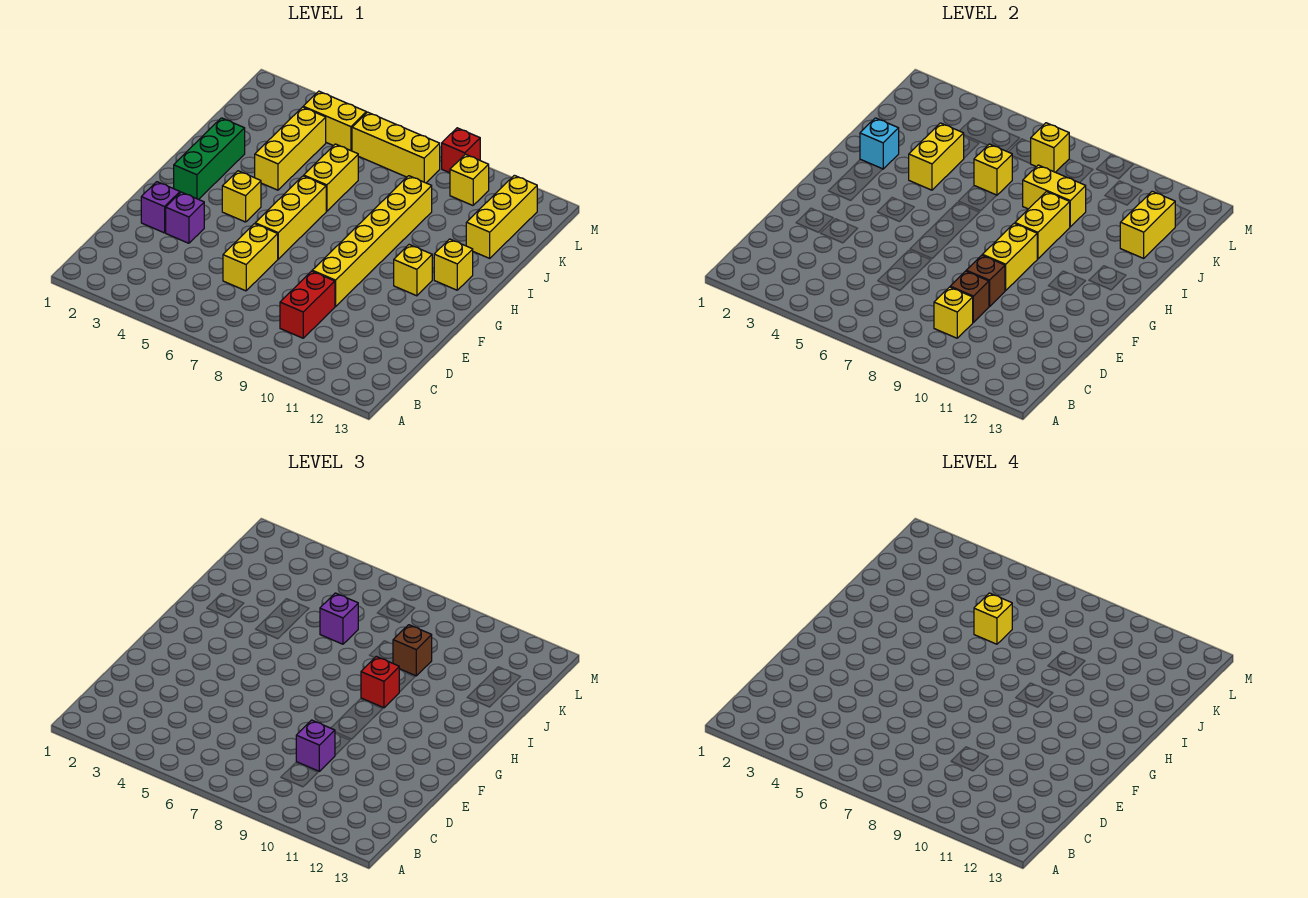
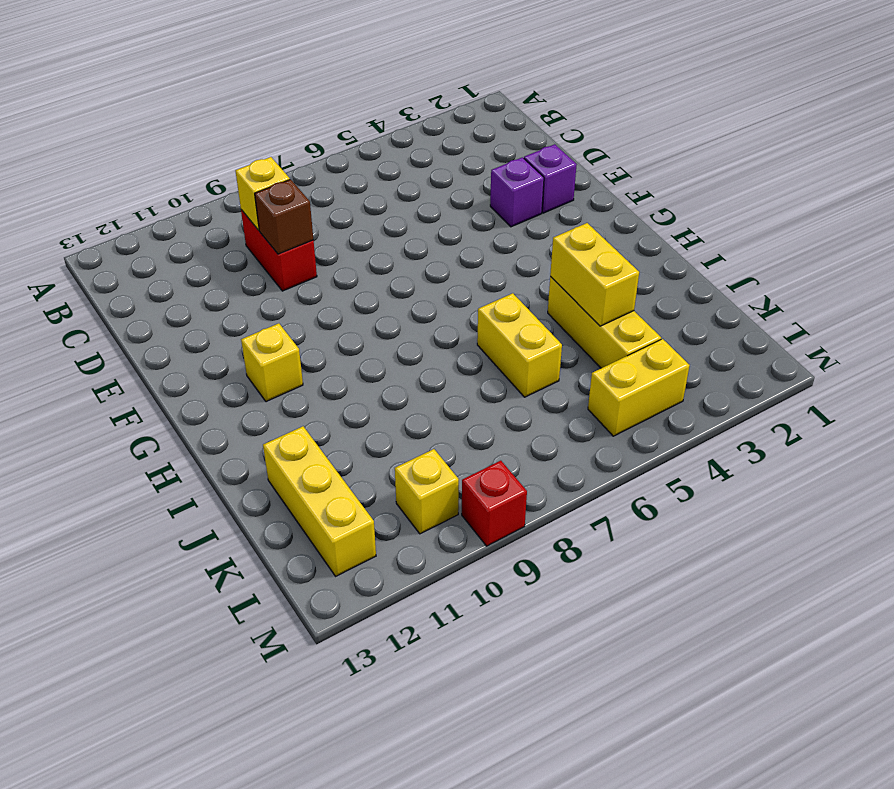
none -> yellow brick D6:E6 level 1
none -> yellow brick E9:J9 level 1
none -> yellow brick F6:H6 level 1
none -> green brick G2:I2 level 1

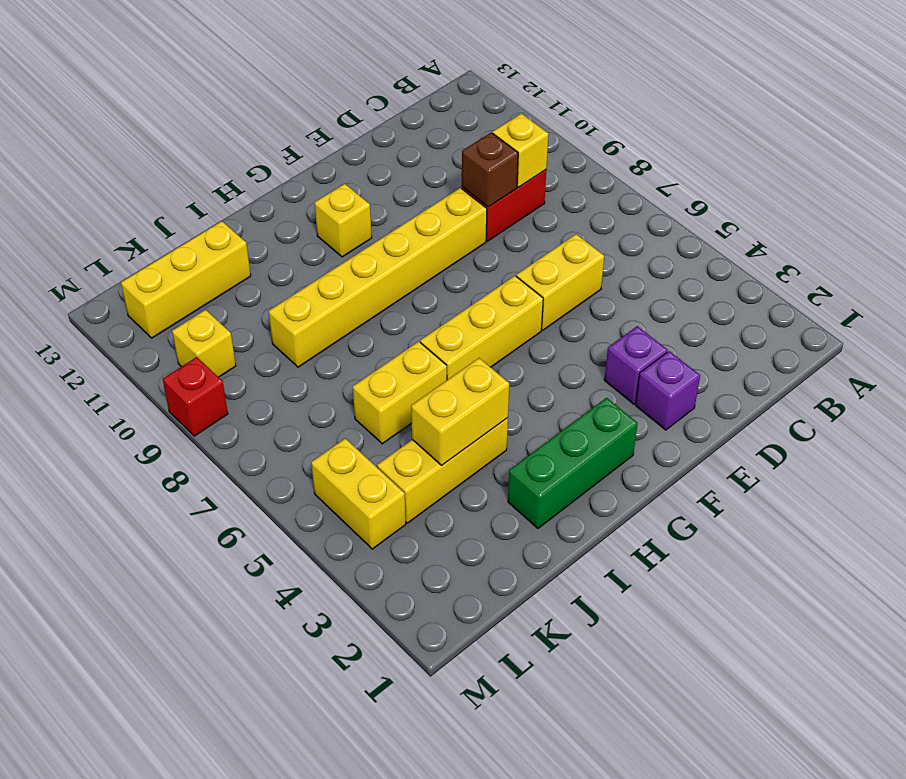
none -> yellow brick G4 level 1
none -> yellow brick H12 level 1
none -> yellow brick L6:L8 level 1
none -> brown brick E9 level 2

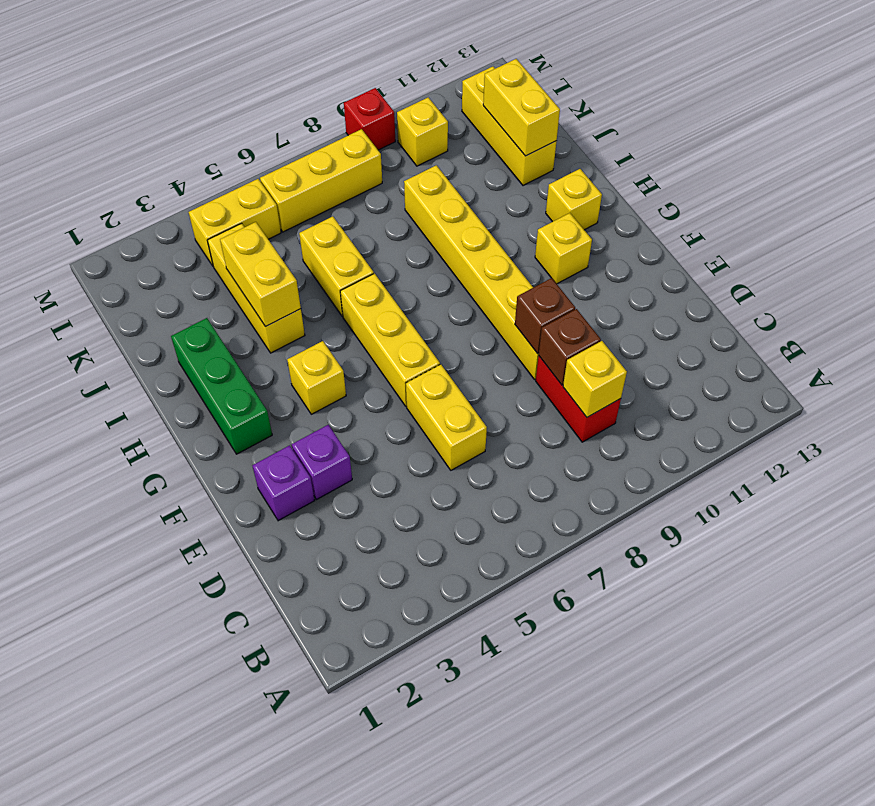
none -> yellow brick F9:G9 level 2
none -> yellow brick H9:I9 level 2
none -> cyan brick I2 level 2
none -> yellow brick J6 level 2

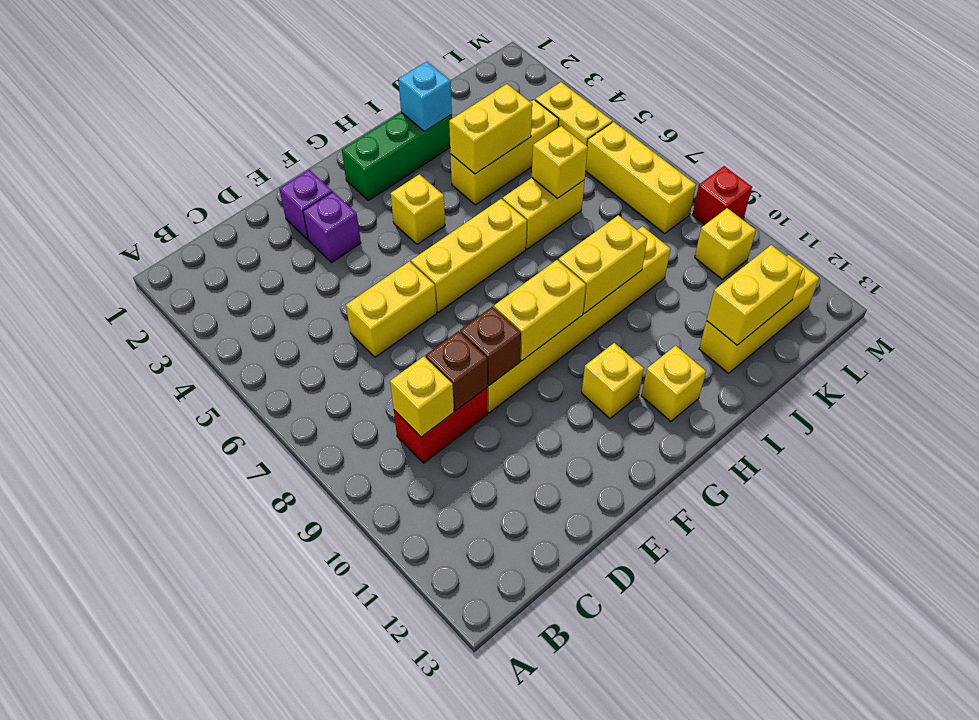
none -> yellow brick J8:J9 level 2
none -> yellow brick L7 level 2
none -> purple brick D9 level 3
none -> red brick H9 level 3

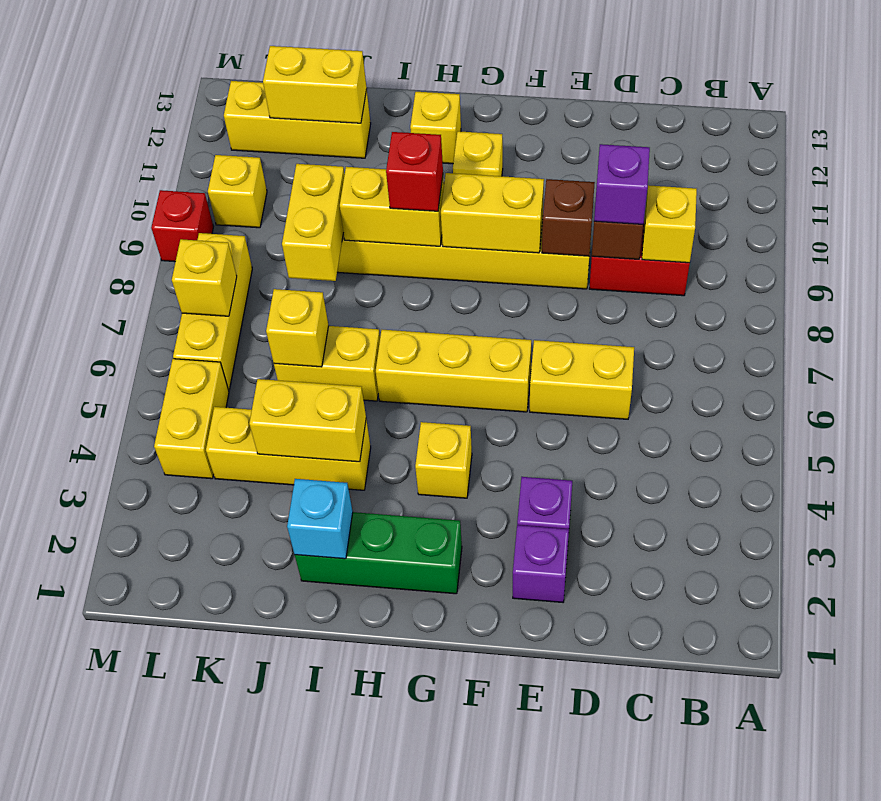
none -> purple brick J6 level 3
none -> brown brick J9 level 3
none -> yellow brick J6 level 4

